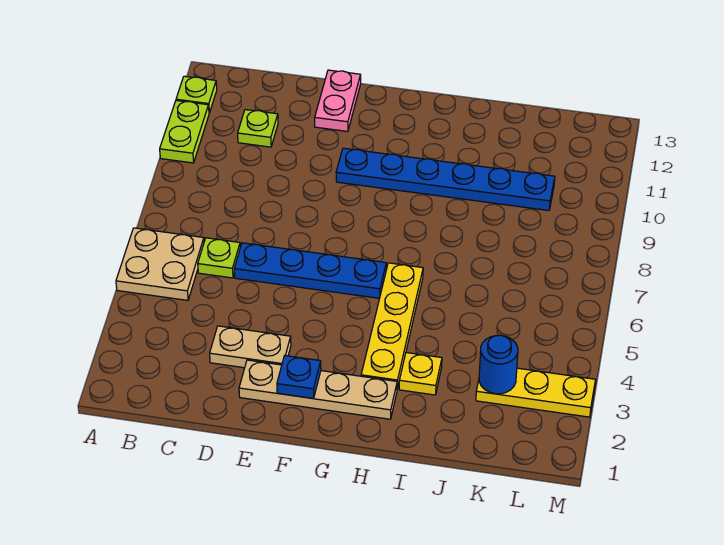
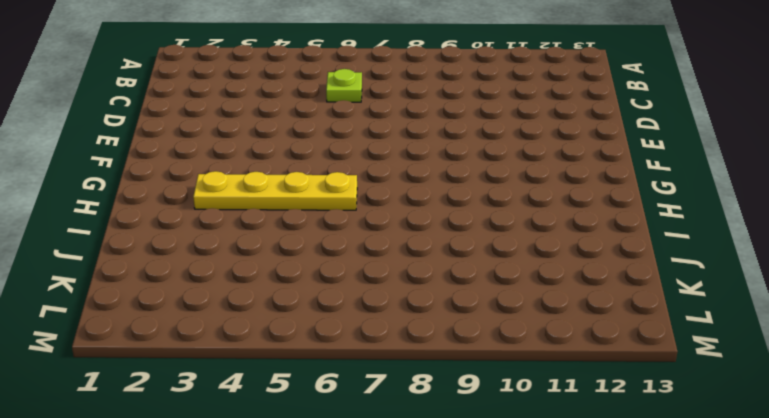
none -> tan plate A5:B6 level 1
none -> lime plate A10:A11 level 1
none -> lime plate A12 level 1

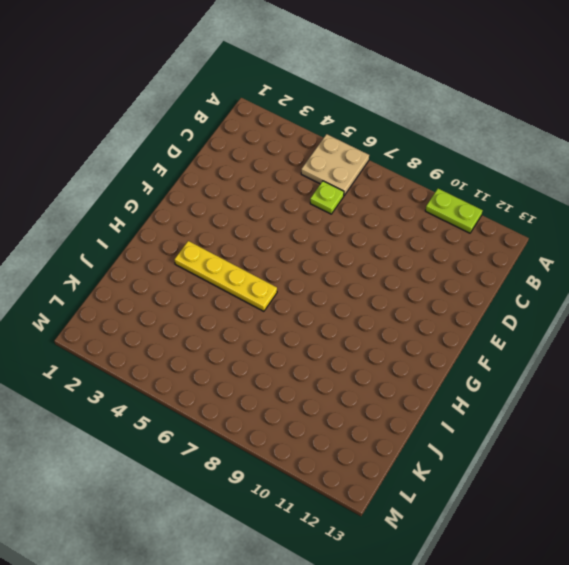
none -> lime plate A12 level 1
none -> lime plate C11 level 1
none -> tan plate D3:E3 level 1

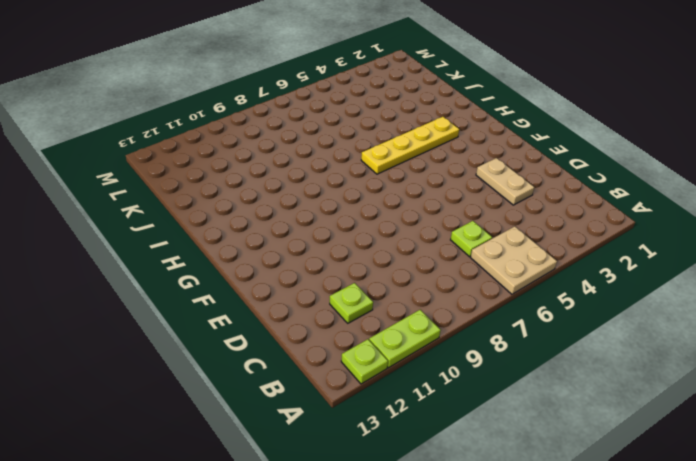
none -> blue plate D6:G6 level 1
none -> tan plate E2:H2 level 1
none -> pink plate E12:E13 level 1

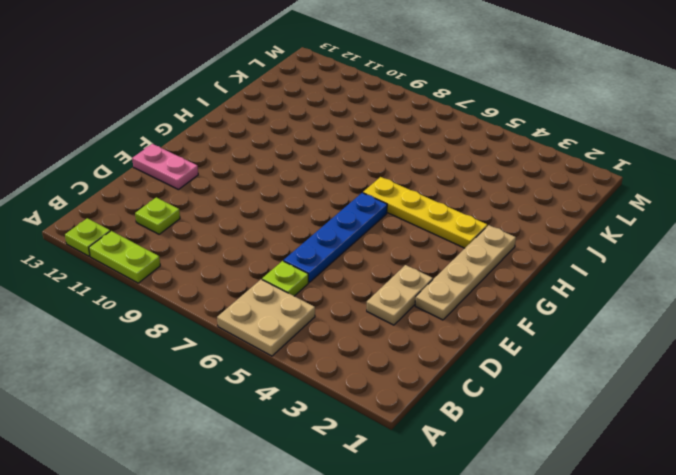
none -> blue plate F10:K10 level 1
none -> yellow plate I3 level 1
none -> yellow plate K3:M3 level 1

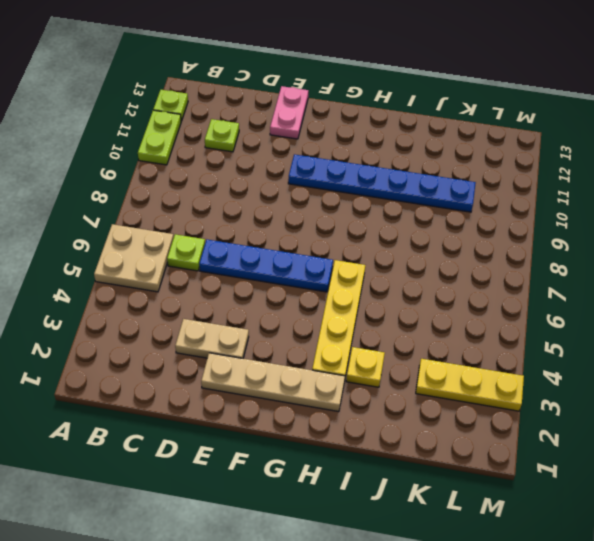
none -> blue plate F2 level 2
none -> blue round brick K3 level 2

